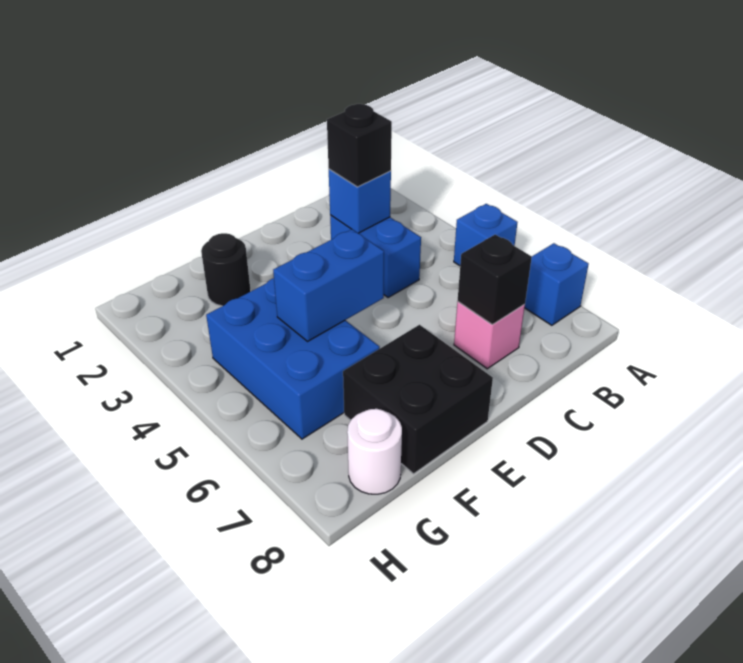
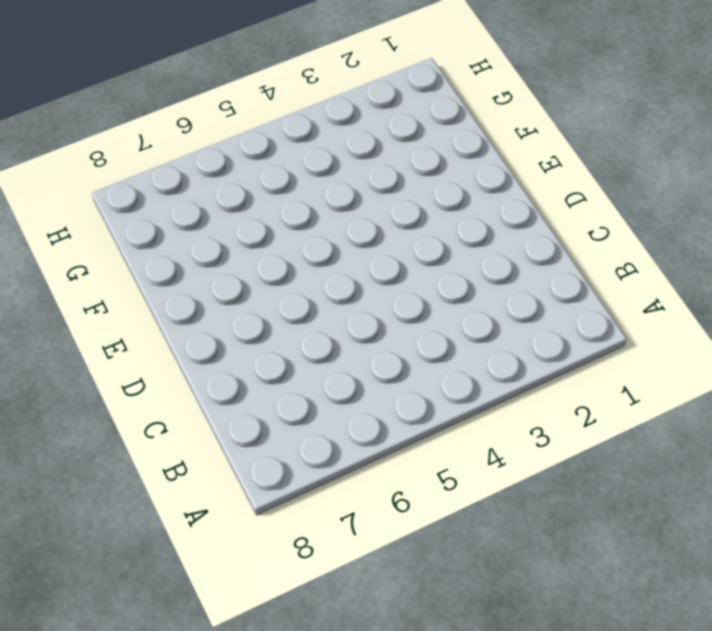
none -> blue brick A5 level 1
none -> blue brick A7 level 1
none -> blue brick C3:C4 level 1

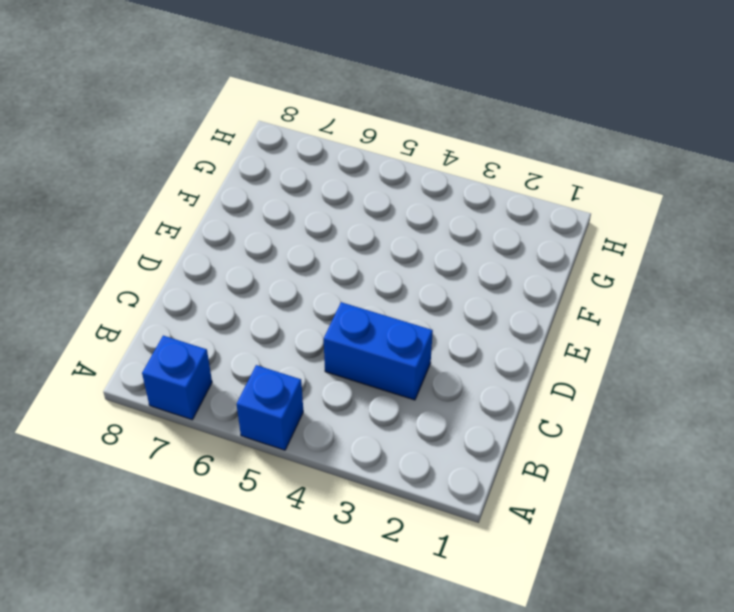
none -> pink brick C7 level 1
none -> black brick E7:F8 level 1
none -> black round brick F2 level 1

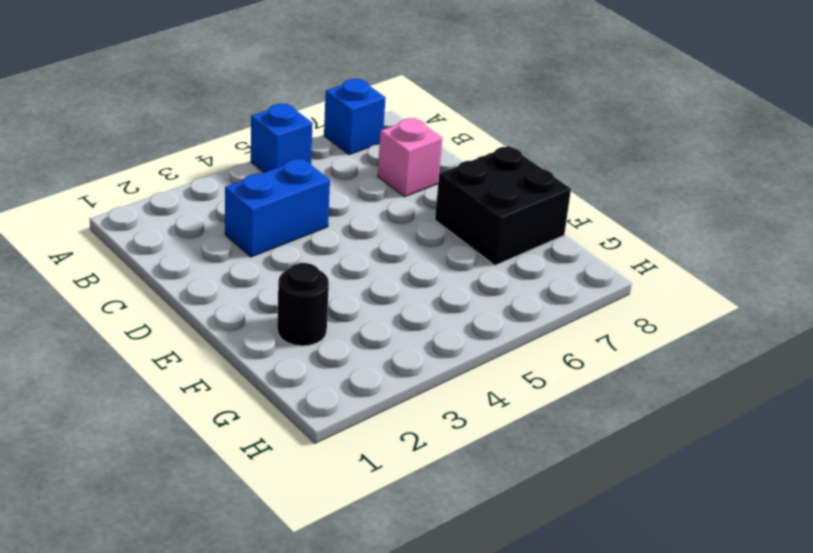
none -> blue brick F4:G6 level 1
none -> white round brick G8 level 1
none -> blue brick C3 level 2

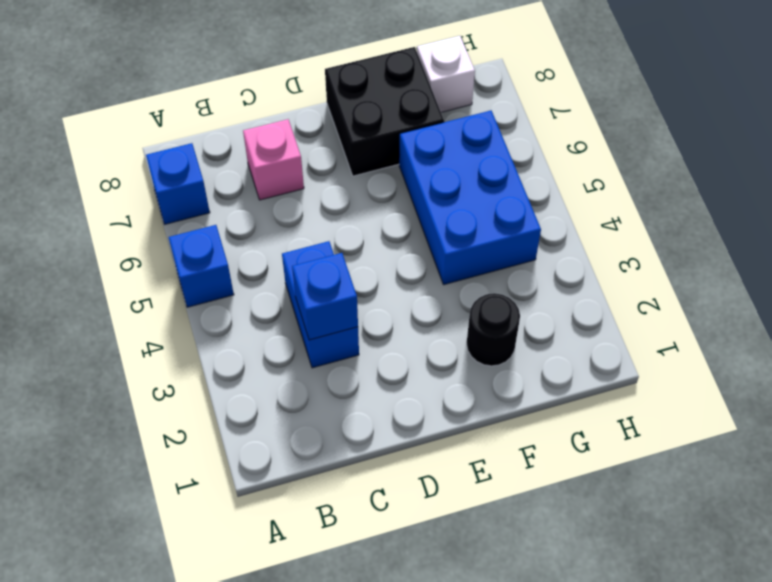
white brick G8 level 1 -> white round brick G8 level 1
none -> black brick C7 level 2
none -> blue brick E5:F5 level 2
none -> black brick C3 level 3

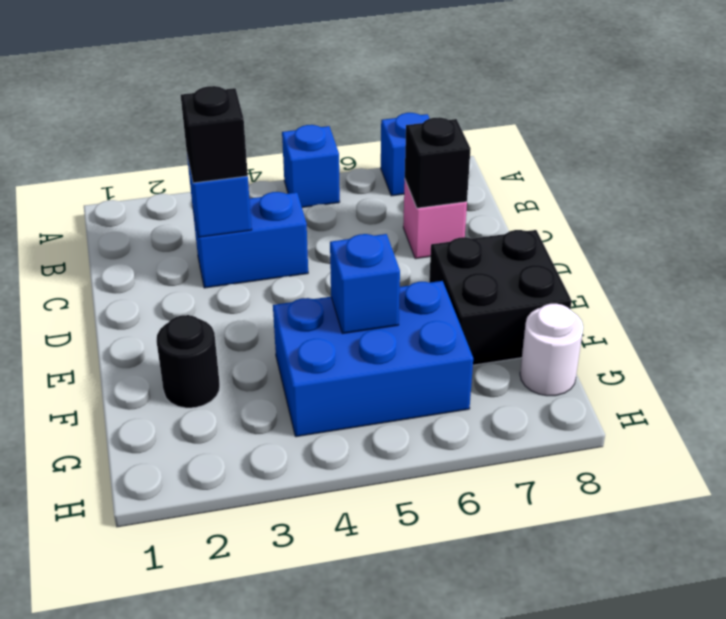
blue brick F5 level 2 -> blue brick E5:F5 level 2

